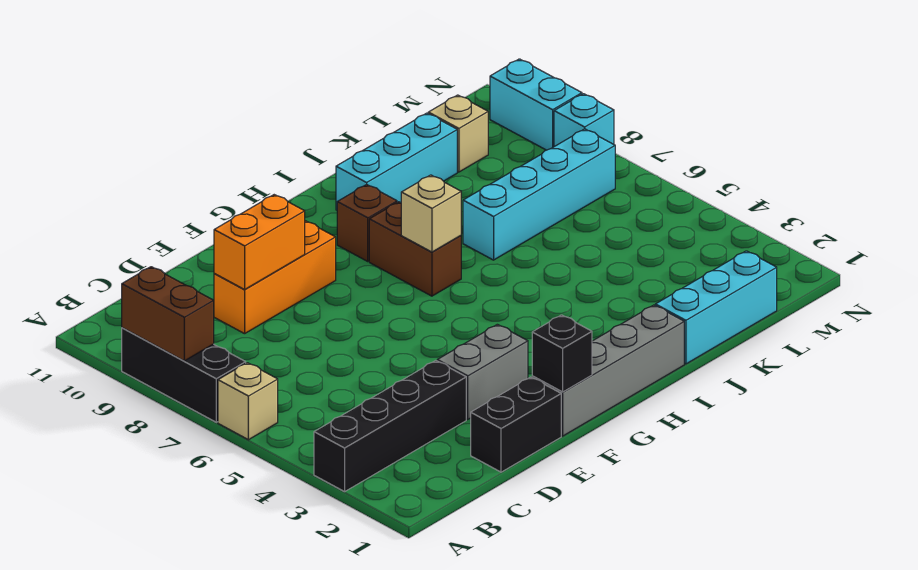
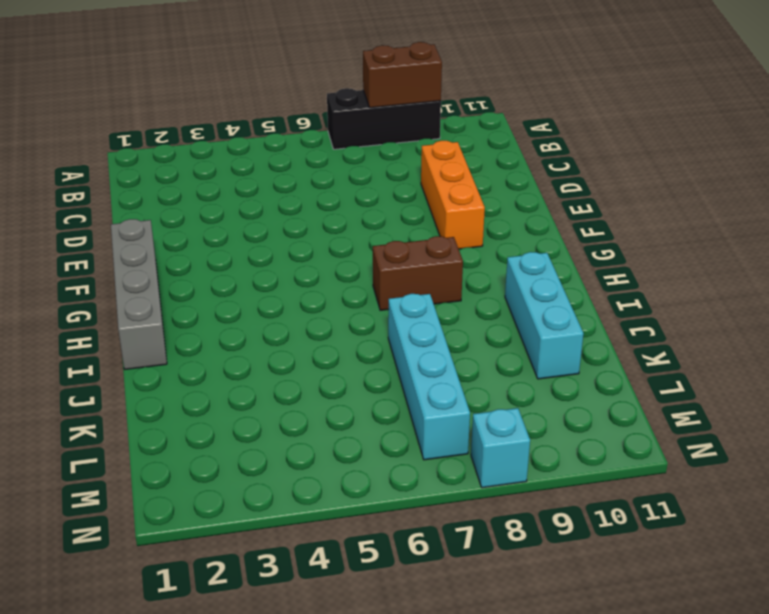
none -> black brick A3:D3 level 1
none -> tan brick A6 level 1
none -> black brick D1:E1 level 1

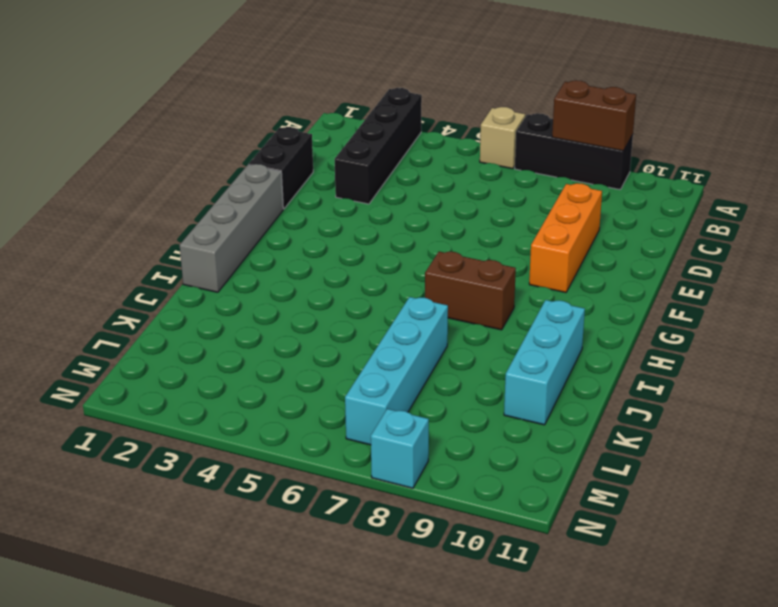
none -> grey brick E3:F3 level 1
none -> brown brick H9 level 1
none -> cyan brick J1:L1 level 1

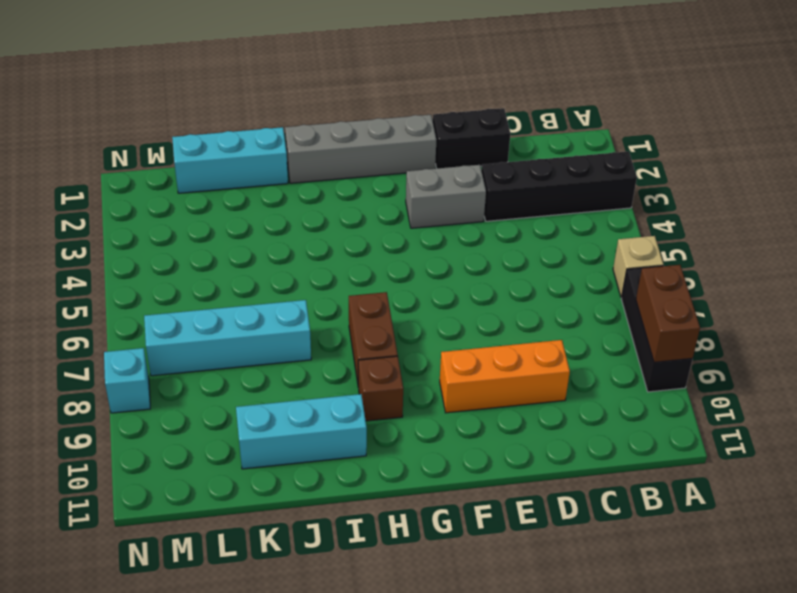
none -> tan brick L10 level 1
none -> cyan brick N9:N10 level 1
none -> orange brick D9:E9 level 2

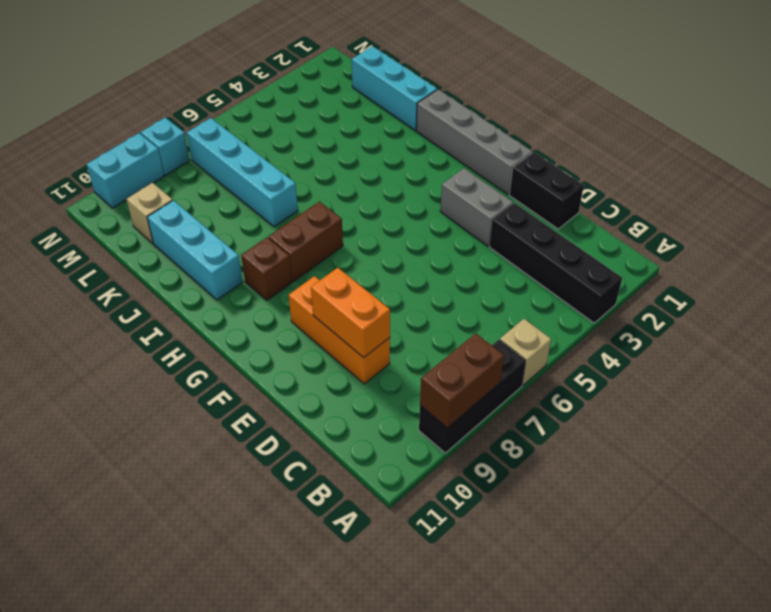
none -> black brick F1 level 2
none -> tan brick H7 level 2

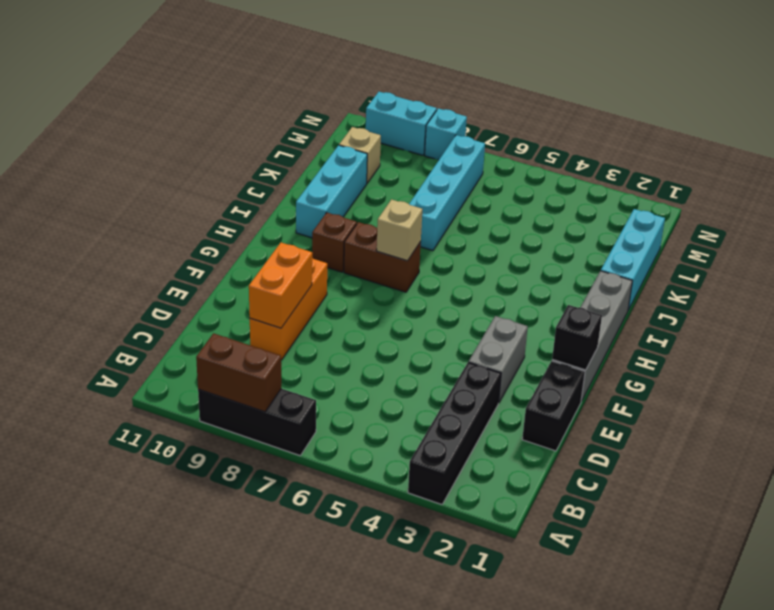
none -> tan brick A6 level 1

